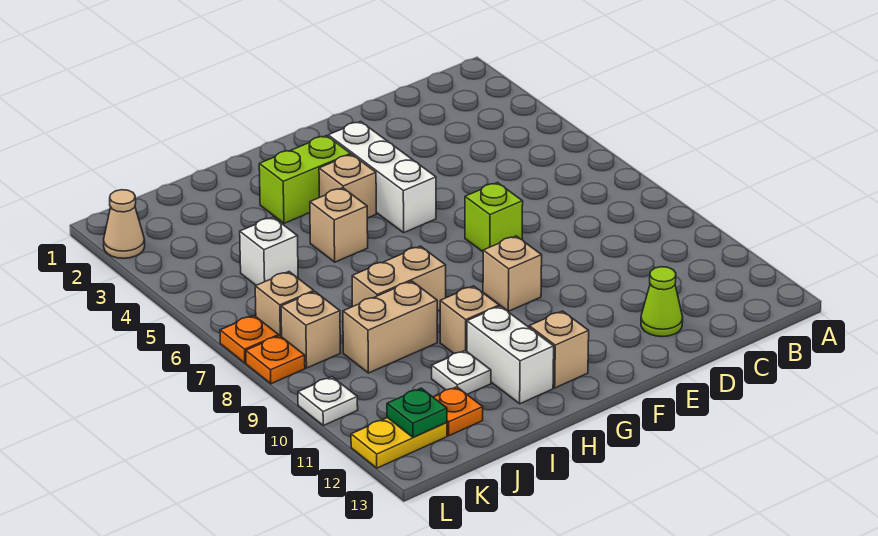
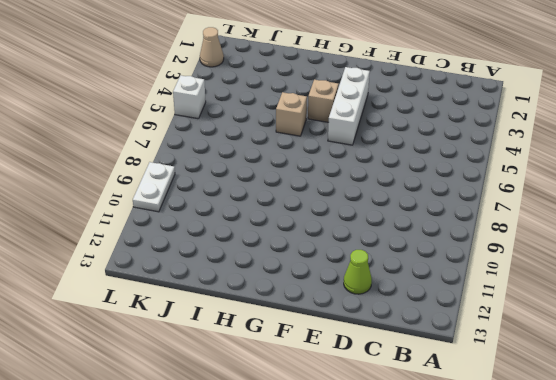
white brick L5 level 1 -> white brick J5 level 1
white plate L9:L10 level 1 -> white plate L10 level 1
none -> lime brick E7 level 1
none -> tan brick F9 level 1
none -> lime brick G3:H3 level 1

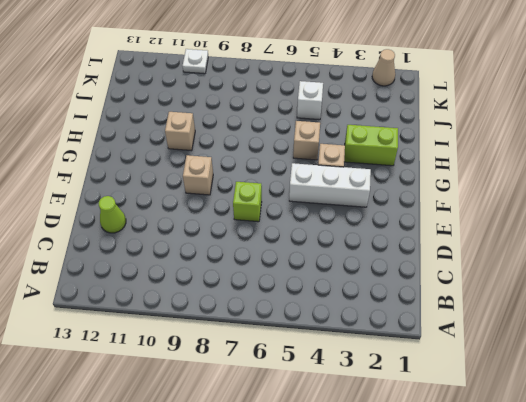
lime brick H2:H3 level 1 -> lime brick G3:H3 level 1
none -> tan brick G12 level 1
none -> tan brick H8:I8 level 1
none -> white brick H11:H12 level 1

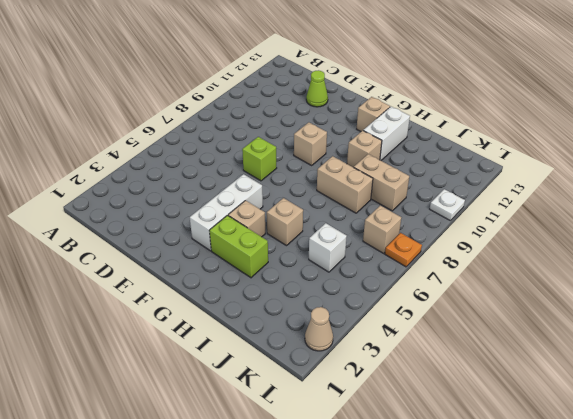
none -> white plate I11 level 1
none -> orange plate J12 level 1
none -> tan brick K8 level 1

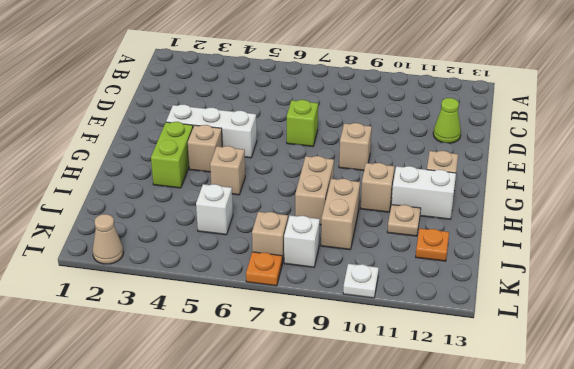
tan plate I11 level 1 -> white plate I11 level 1
white brick K8 level 1 -> tan brick K8 level 1
none -> yellow plate K12:L12 level 1
none -> orange plate L8 level 1
none -> green plate K12 level 2

